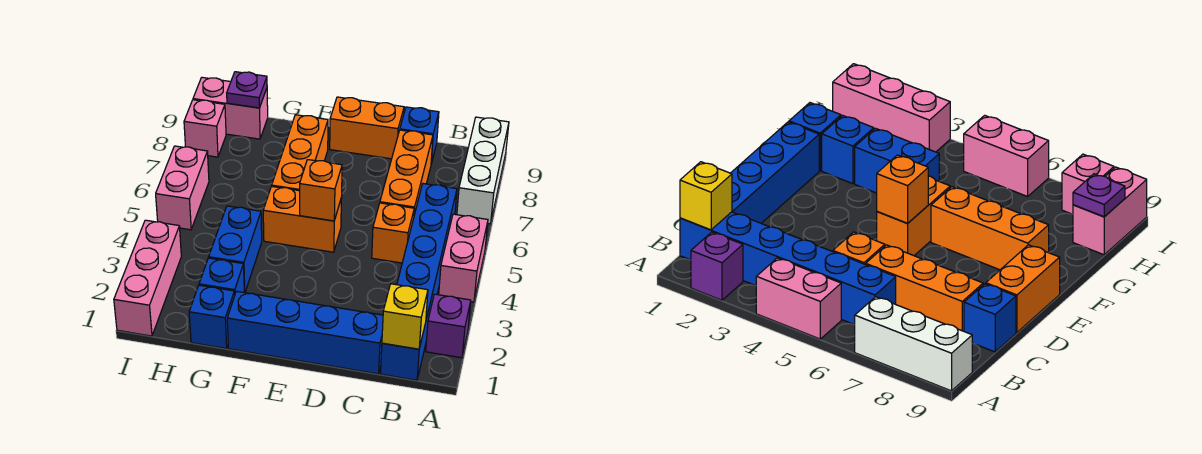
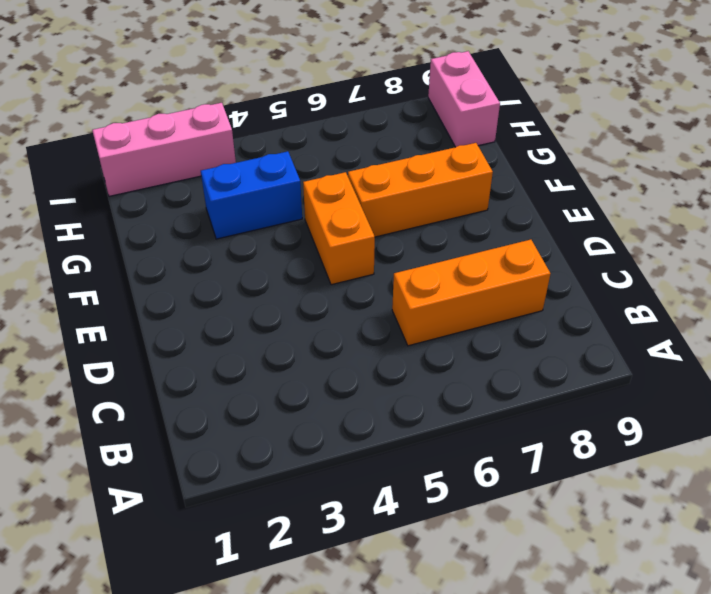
none -> purple brick A2 level 1
none -> pink brick A4:A5 level 1
none -> white brick A7:A9 level 1

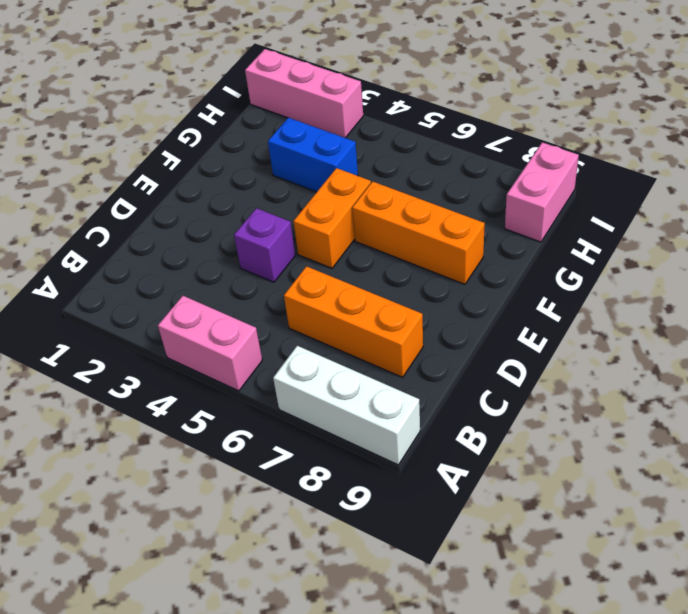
purple brick D4 level 1 -> purple brick A2 level 1
none -> blue brick B1:B6 level 1
none -> blue brick C1:F1 level 1
none -> orange brick C5 level 1

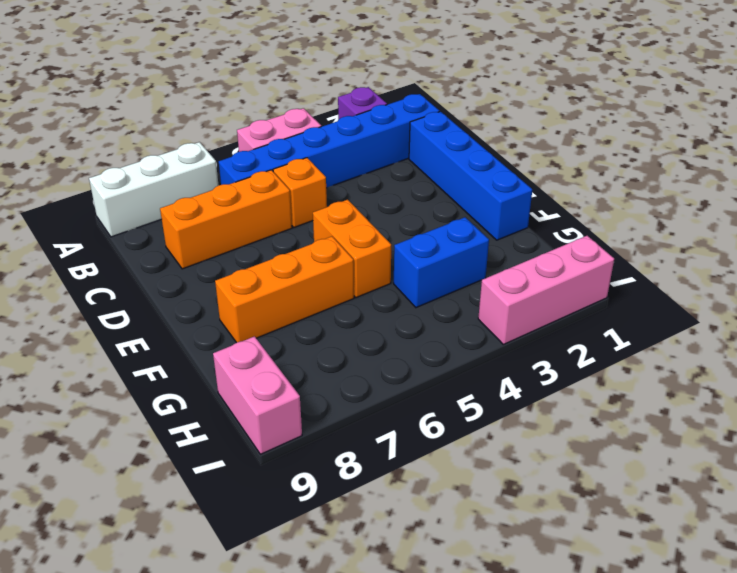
none -> blue brick C9 level 1
none -> orange brick D9:E9 level 1
none -> blue brick G1 level 1

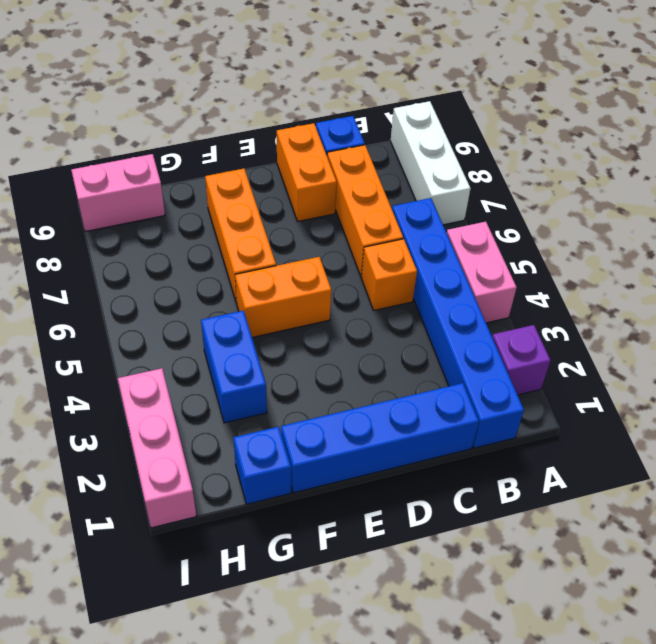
orange brick D8:D9 level 1 -> orange brick D9:E9 level 1
none -> blue brick G2 level 1
none -> pink brick I5:I6 level 1
none -> pink brick I8 level 1

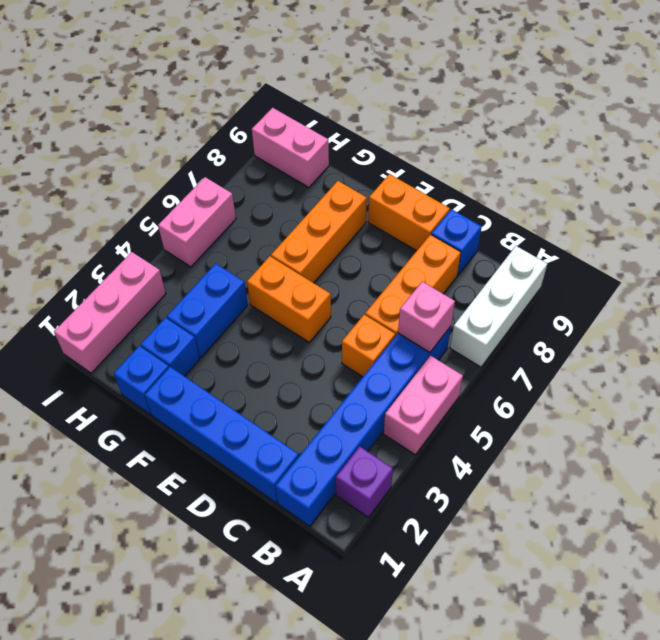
pink brick B6 level 2 -> pink brick I8 level 1
none -> yellow brick B1 level 2
none -> orange brick E5 level 2
none -> purple plate H9 level 2

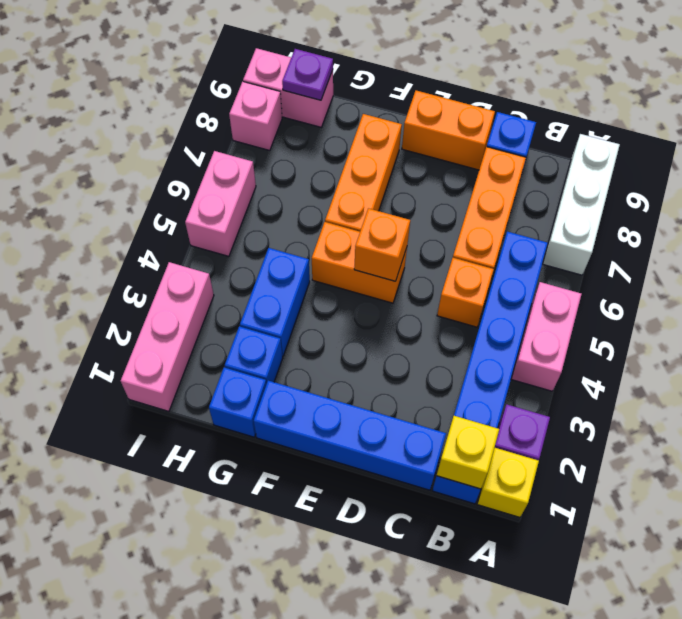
yellow brick A1 level 1 -> none

